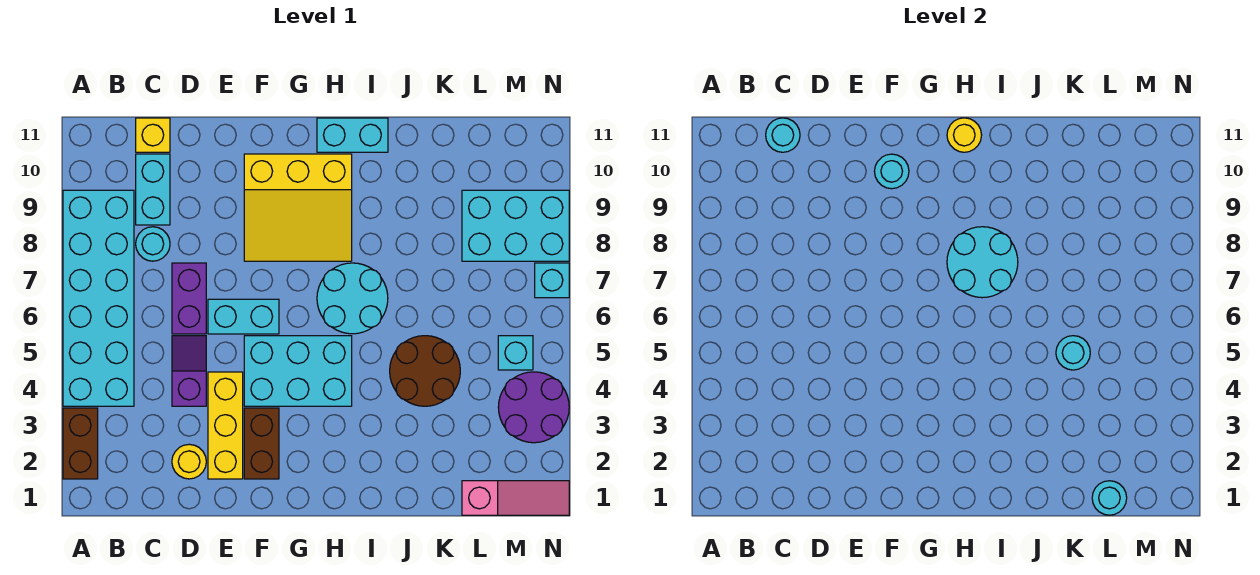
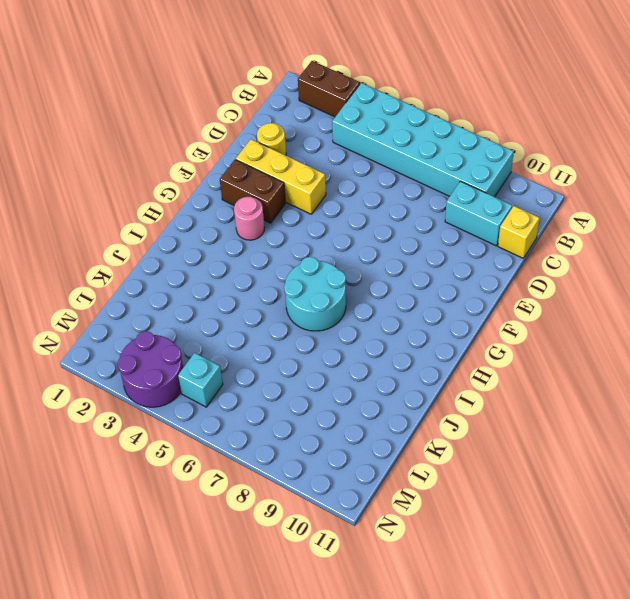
pink round brick G3 level 1 -> none
none -> cyan round brick C8 level 1
none -> purple slope D4:D5 level 1 top 4
none -> purple brick D6:D7 level 1

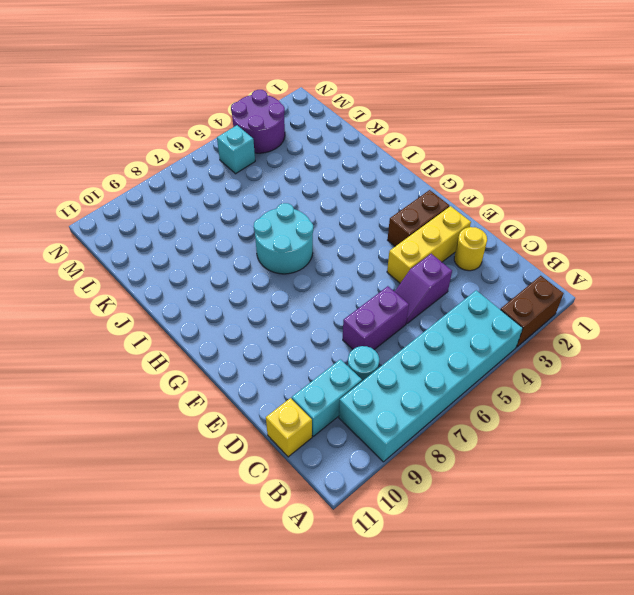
none -> cyan brick E6:F6 level 1
none -> cyan brick F4:H5 level 1
none -> yellow slope F8:H10 level 1 top 10

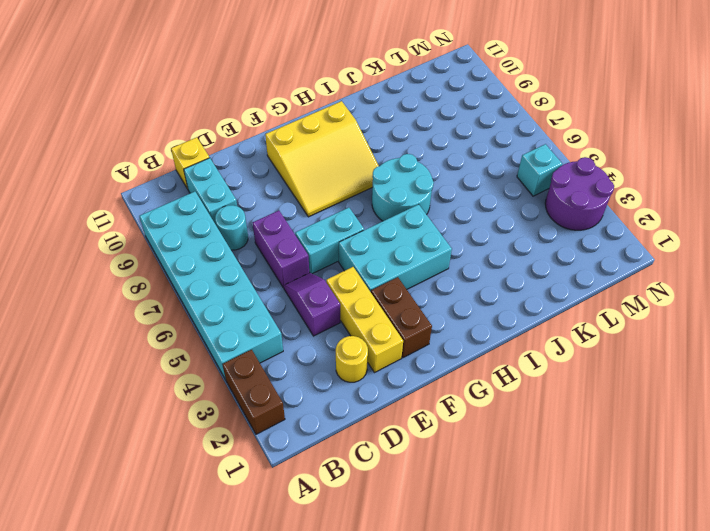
none -> cyan brick H11:I11 level 1
none -> brown round brick J4:K5 level 1
none -> pink slope L1:N1 level 1 top L

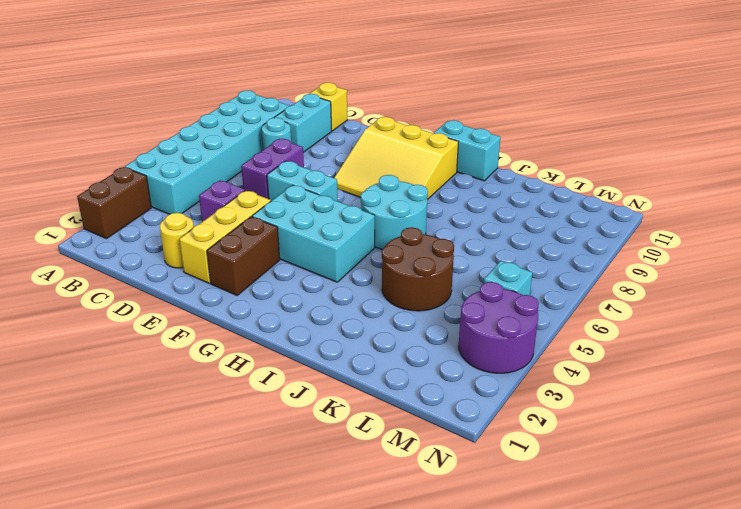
none -> pink slope L1:N1 level 1 top L
none -> cyan brick L8:N9 level 1
none -> cyan brick N7 level 1

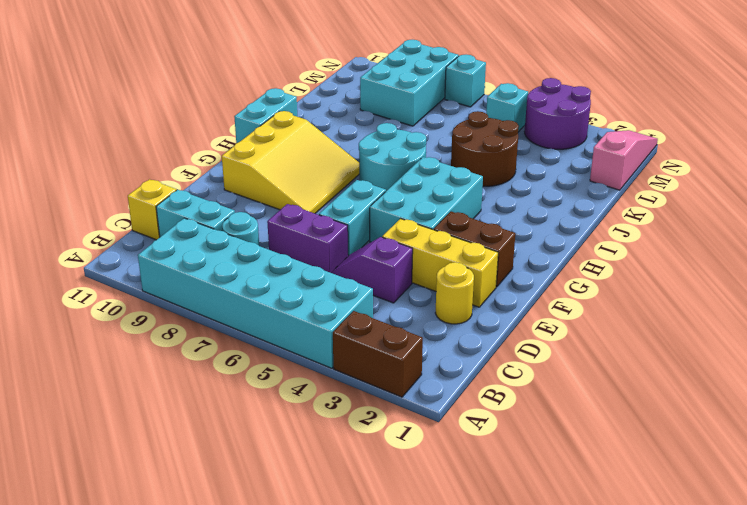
none -> cyan round brick C11 level 2
none -> cyan round brick F10 level 2
none -> cyan round brick H7:I8 level 2

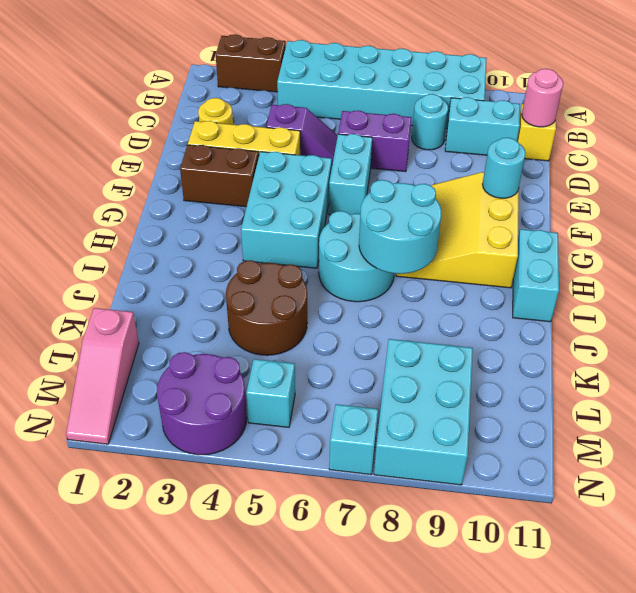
pink round brick C11 level 2 -> cyan round brick C11 level 2
none -> yellow round brick H11 level 2
none -> cyan round brick K5 level 2
none -> cyan round brick L1 level 2

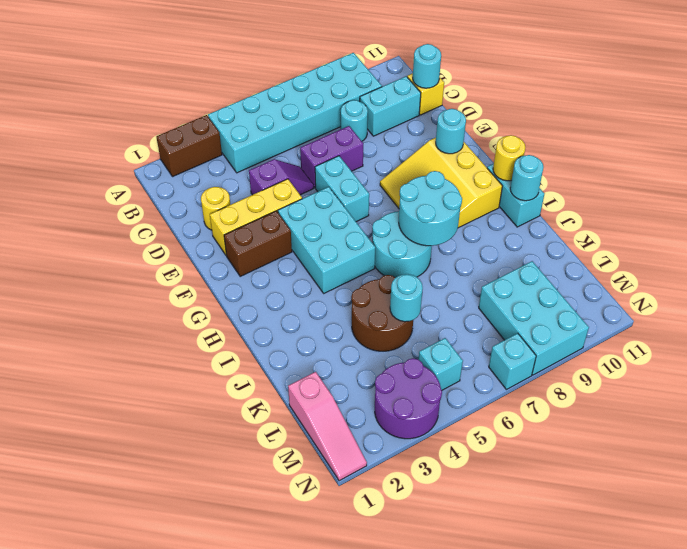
cyan round brick I11 level 2 -> cyan round brick L1 level 2

